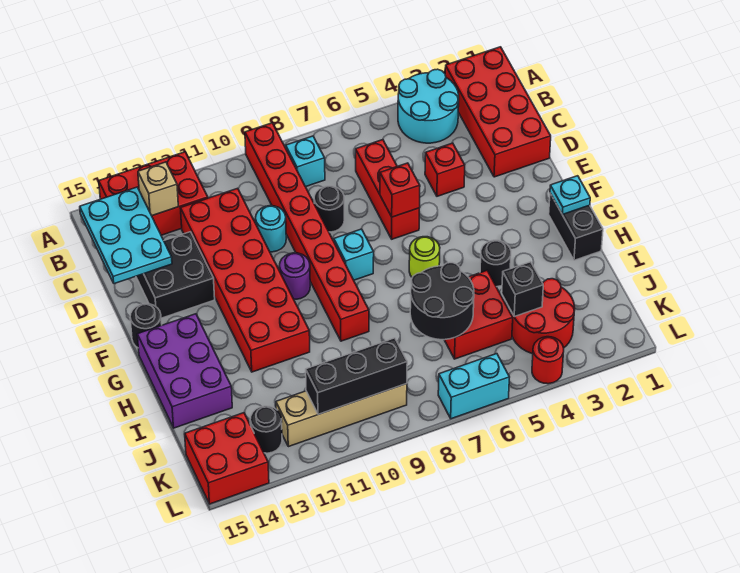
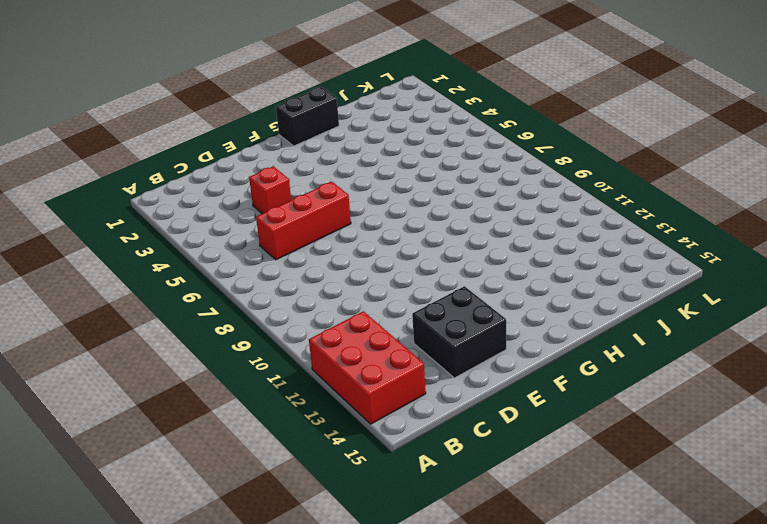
none -> red brick A1:D2 level 1
none -> cyan round brick A3:B4 level 1
none -> red brick A9:H9 level 1
none -> cyan brick B8 level 1

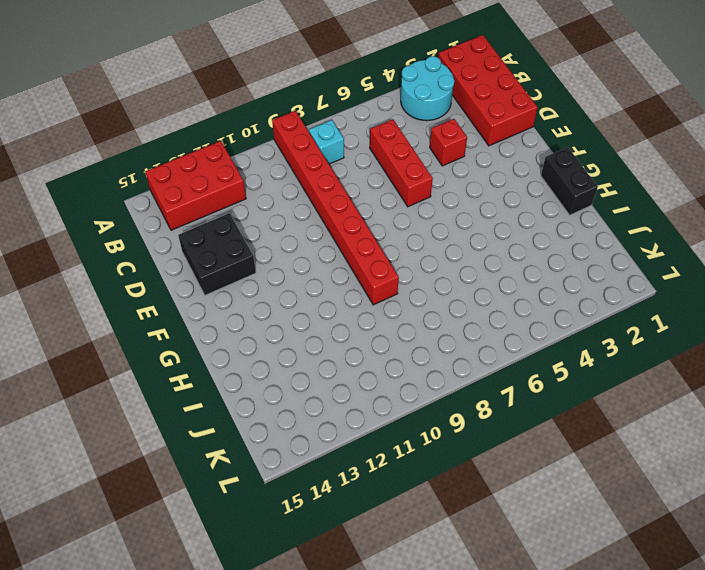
none -> red brick C11:H12 level 1
none -> black round brick D8 level 1
none -> cyan round brick D10 level 1
none -> cyan brick F8 level 1

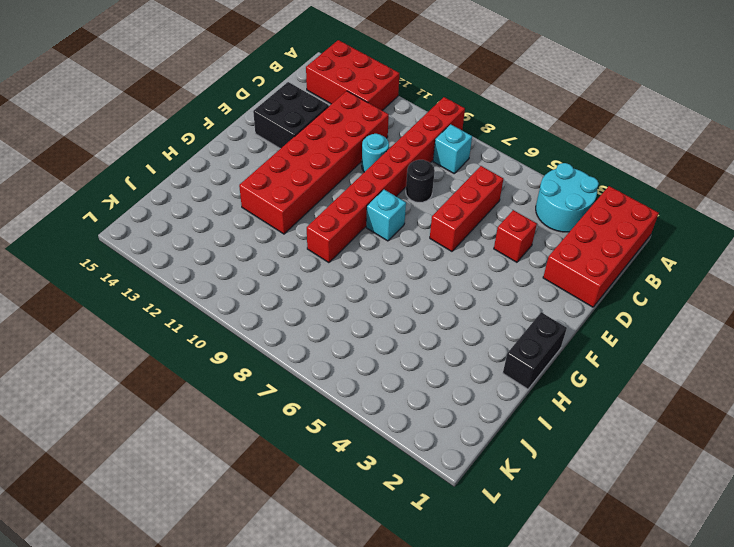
none -> purple round brick F10 level 1
none -> black round brick F15 level 1
none -> lime round brick G6 level 1
none -> purple brick G14:I15 level 1

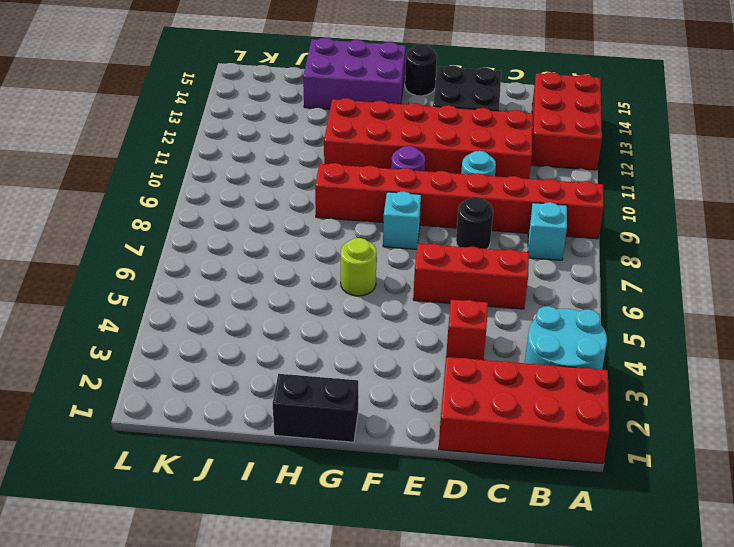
none -> black round brick H4 level 1
none -> red brick I5:J6 level 1
none -> red round brick J3:K4 level 1
none -> tan brick K9:K12 level 1

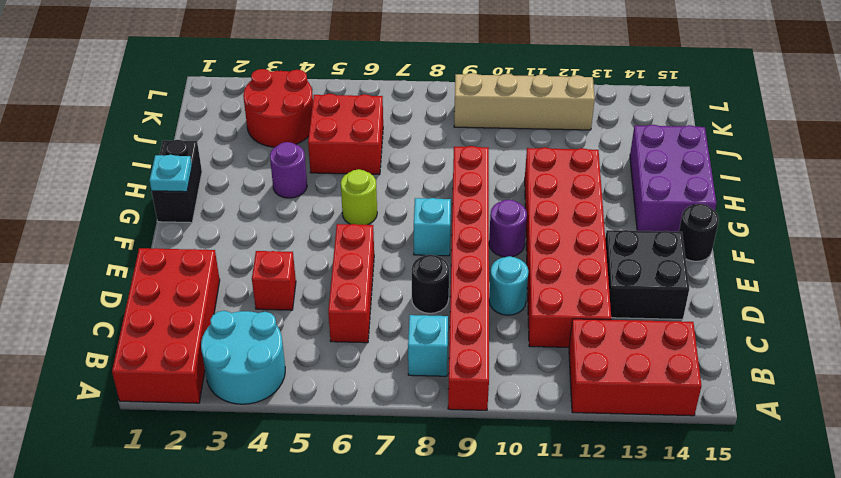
purple round brick H4 level 1 -> black round brick H4 level 1
none -> black round brick K13 level 1
none -> red brick K14:L15 level 1
none -> red round brick L4 level 1
none -> cyan brick L6:L7 level 1

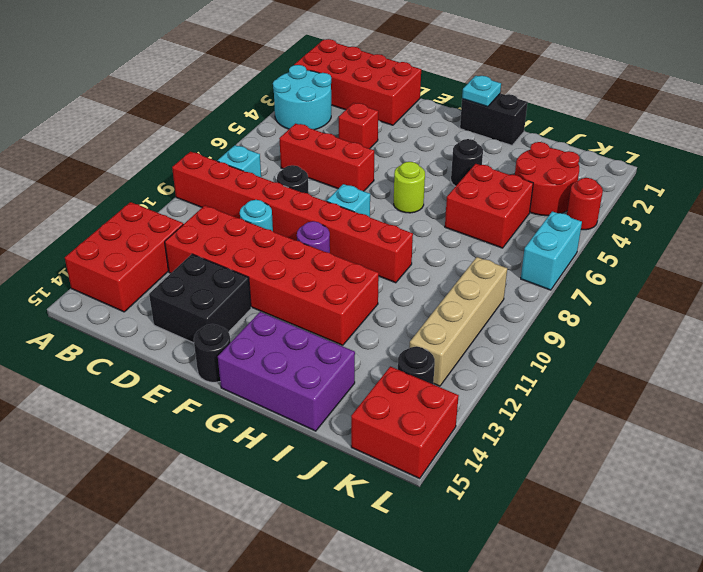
none -> tan brick B13 level 2
none -> cyan plate B14:D15 level 2
none -> red brick E6 level 2
none -> black round brick I6:J7 level 2

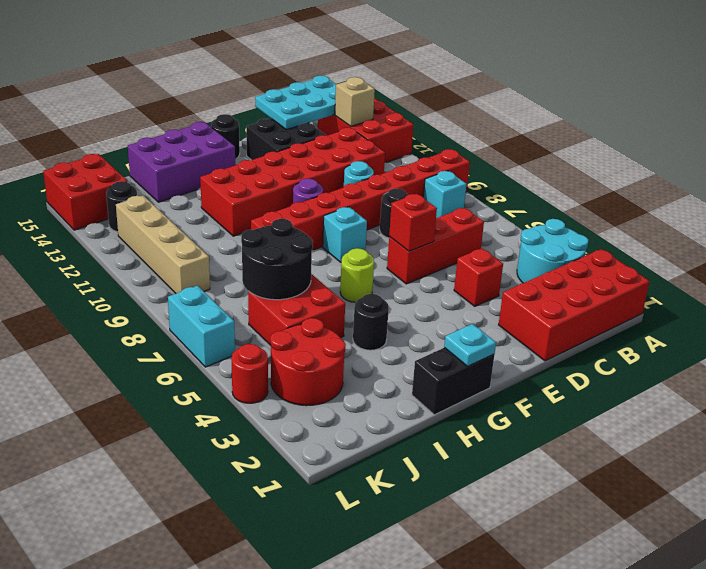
none -> black brick J4 level 2
none -> black brick K9:K11 level 2

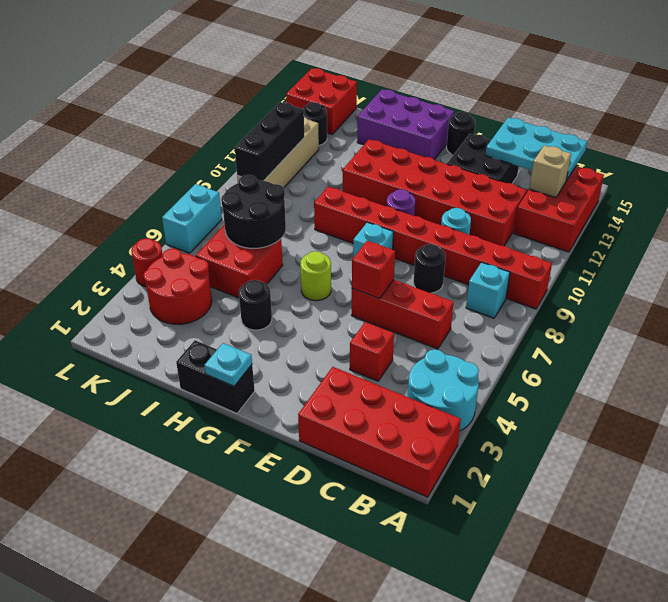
none -> black brick J4 level 2

